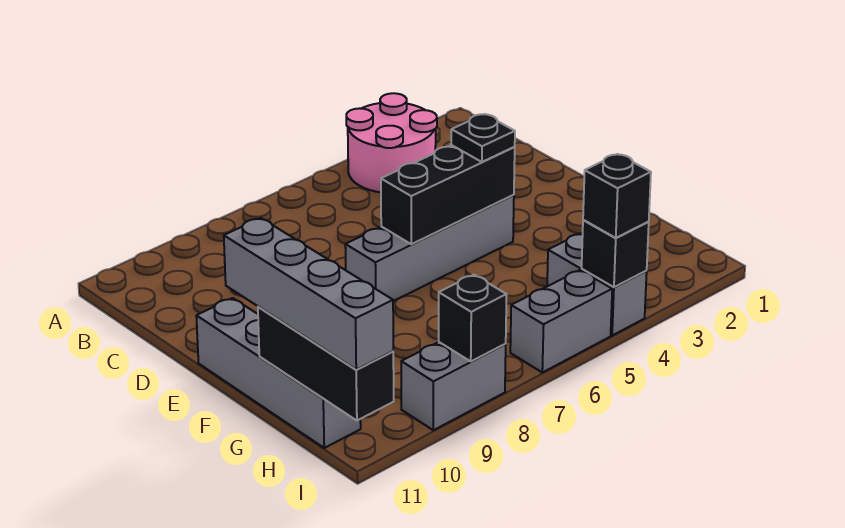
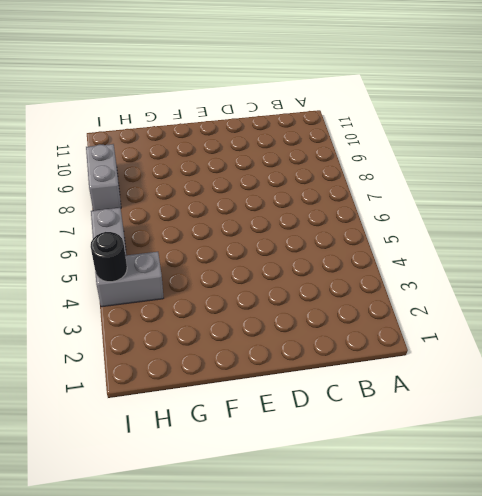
black round brick I4 level 2 -> black brick I4 level 2
none -> pink round brick A3:B4 level 1
none -> grey brick E4:E7 level 1
none -> grey brick E11:H11 level 1

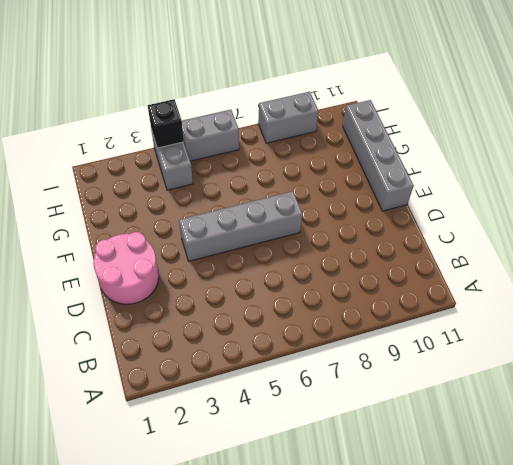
pink round brick D1:E2 level 1 -> pink round brick A3:B4 level 1
none -> black brick E4:E6 level 2
none -> black brick G11:I11 level 2
none -> black brick I8 level 2

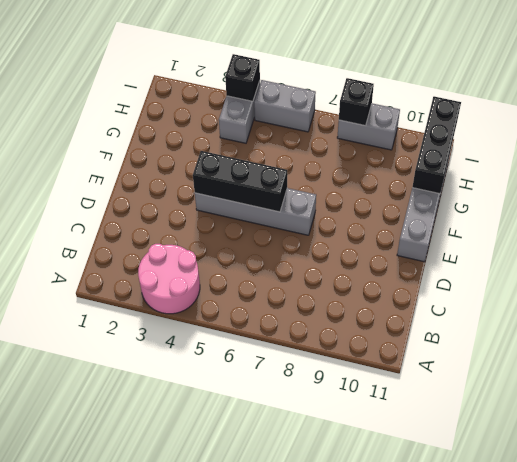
none -> black plate E4 level 3
none -> grey brick F11:I11 level 3
none -> black brick I4 level 3

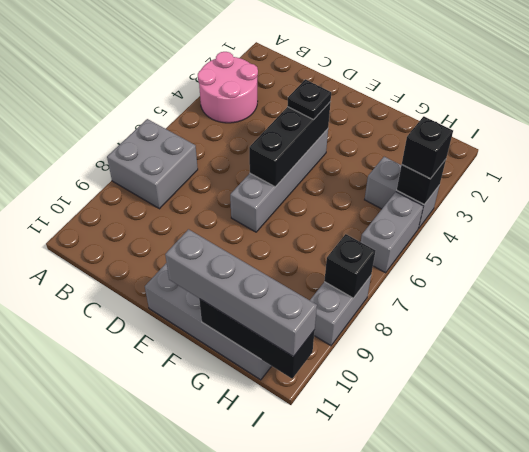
grey brick A7:B8 level 1 -> none

